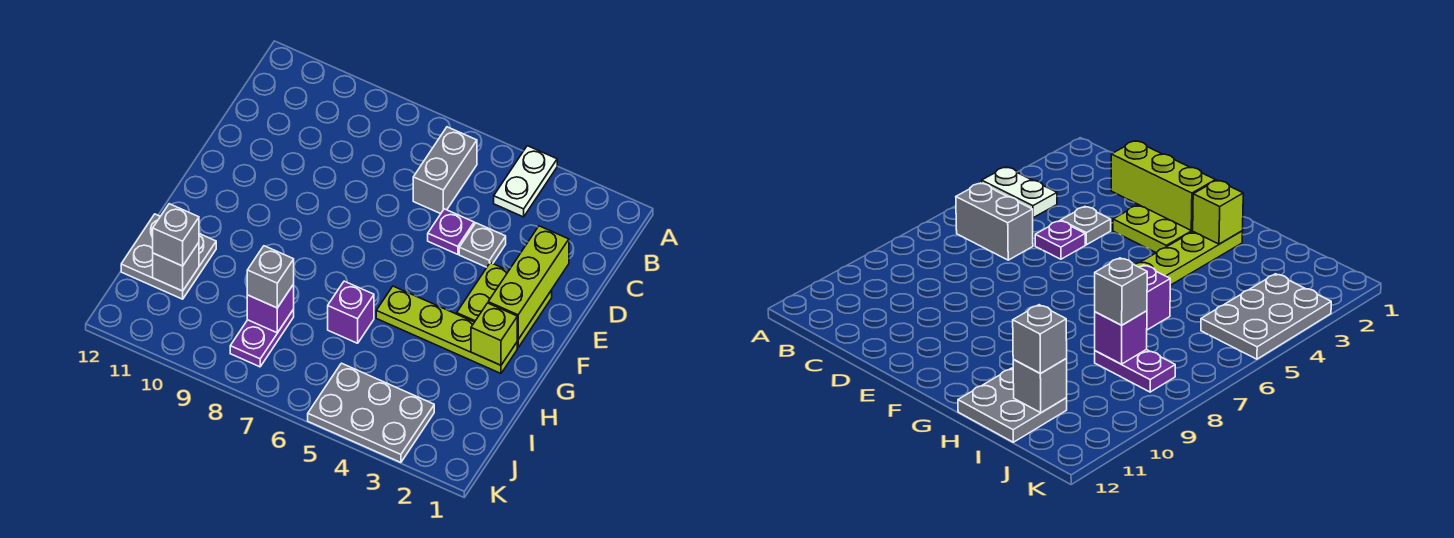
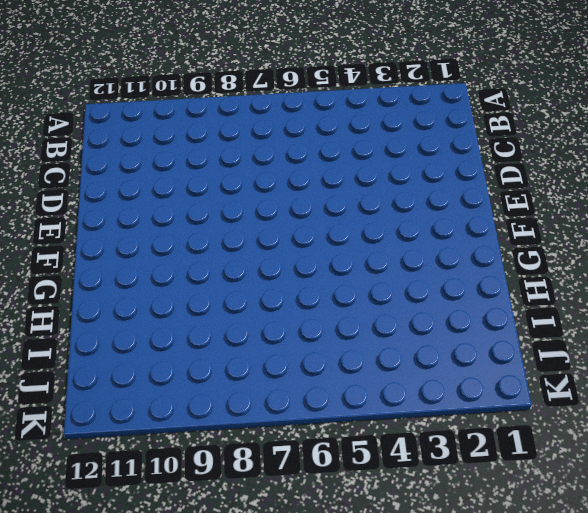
none -> white plate A4:B4 level 1
none -> grey brick B6:C6 level 1
none -> grey plate D4 level 1

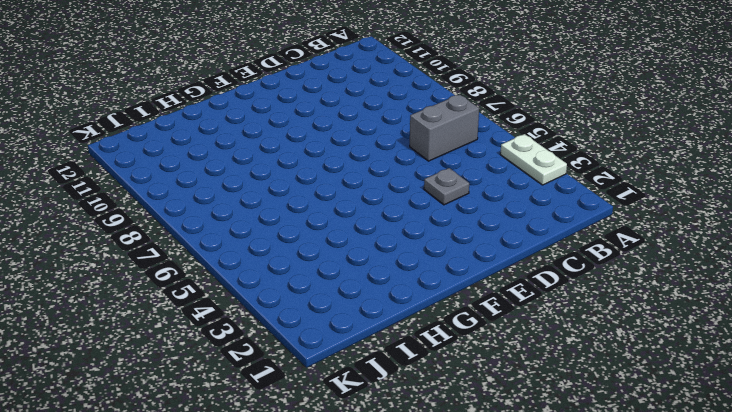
white plate A3:A4 level 1 -> white plate A4:B4 level 1
none -> purple plate D5 level 1
none -> lime plate E2:F3 level 1
none -> lime plate G2:G5 level 1

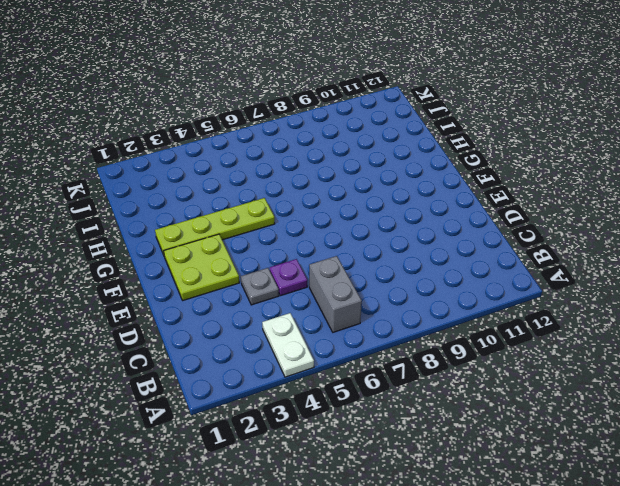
none -> purple brick H6 level 1
none -> grey plate H11:I12 level 1
none -> purple plate I8:J8 level 1

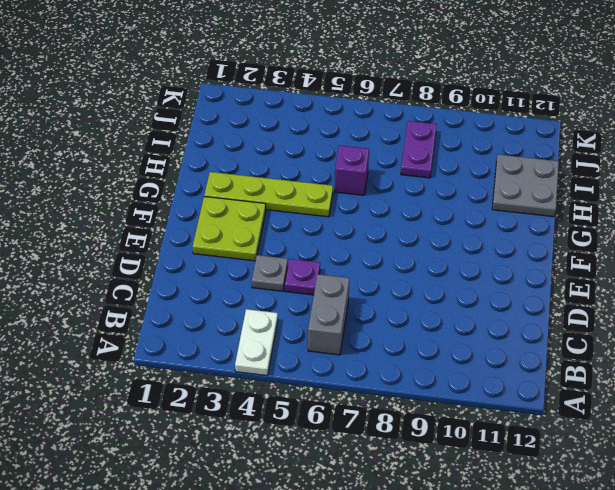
none -> grey plate J3:K5 level 1
none -> lime brick D2:F2 level 2
none -> lime brick G2 level 2

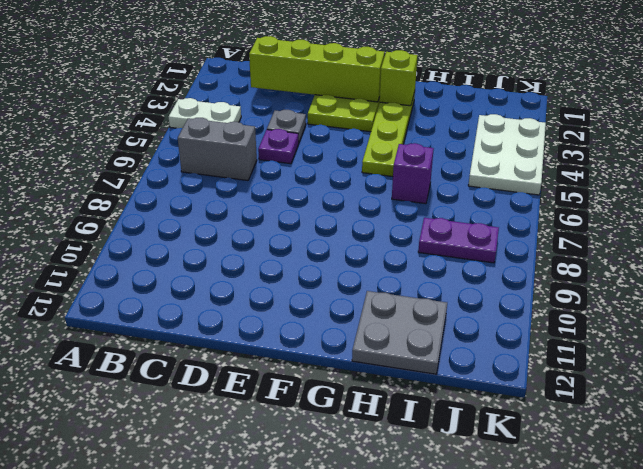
lime brick C2:F2 level 2 -> lime brick D2:F2 level 2
white plate J3:K5 level 1 -> grey plate J3:K5 level 1
none -> purple brick I8 level 2
none -> grey brick I11 level 2
none -> grey brick I8 level 3

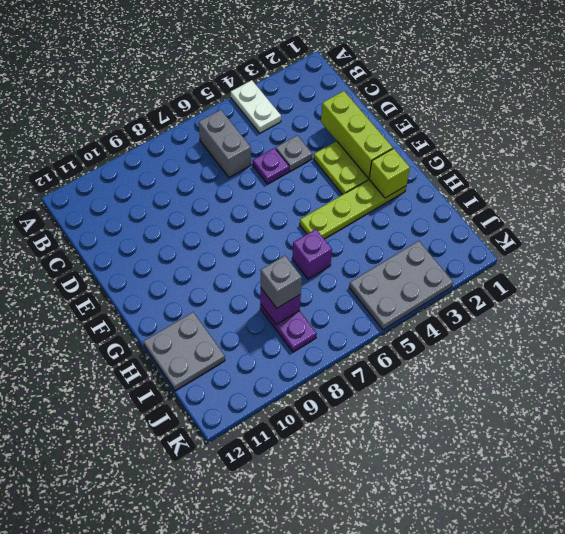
none -> grey brick I11 level 2
none -> grey brick I11 level 3

